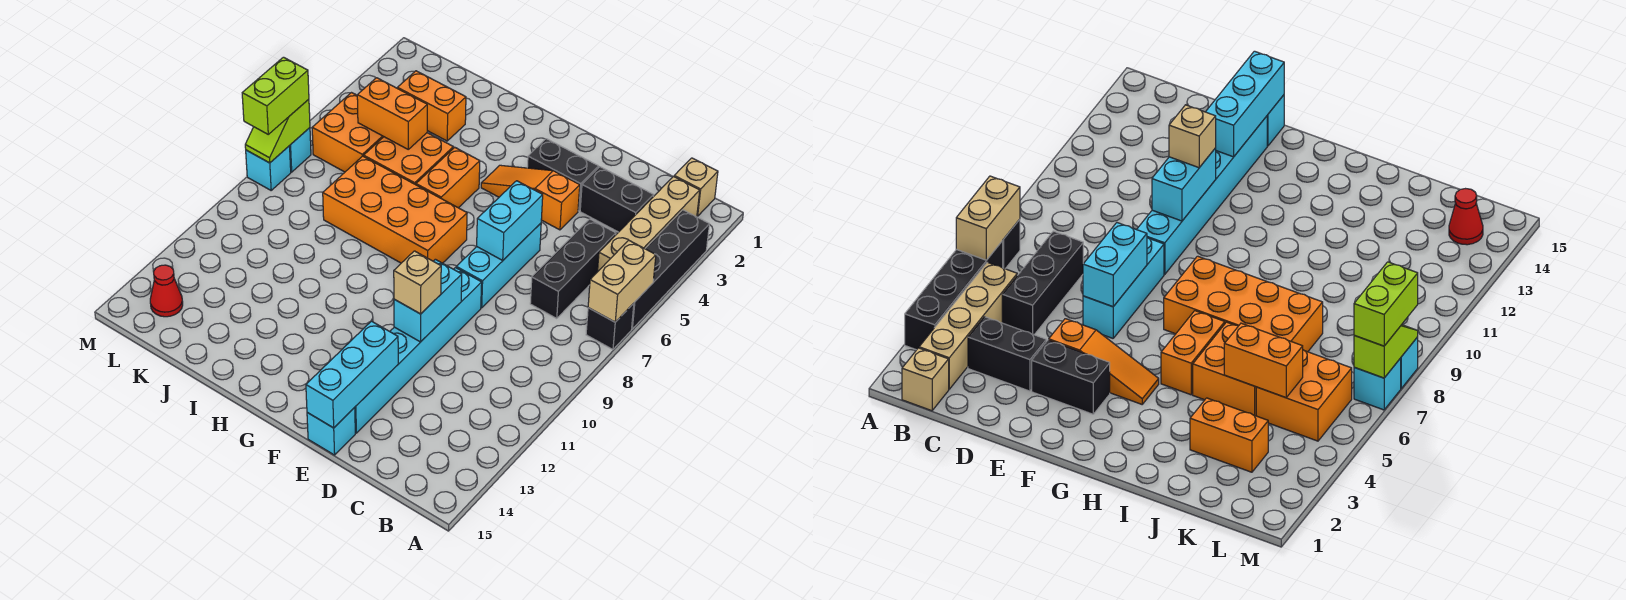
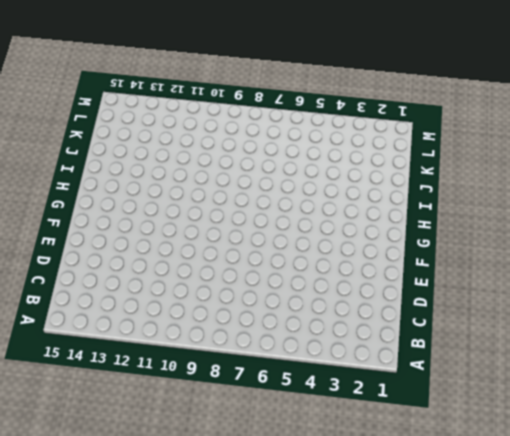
none -> black brick A3:A6 level 1
none -> black brick A7 level 1
none -> tan brick B1 level 1

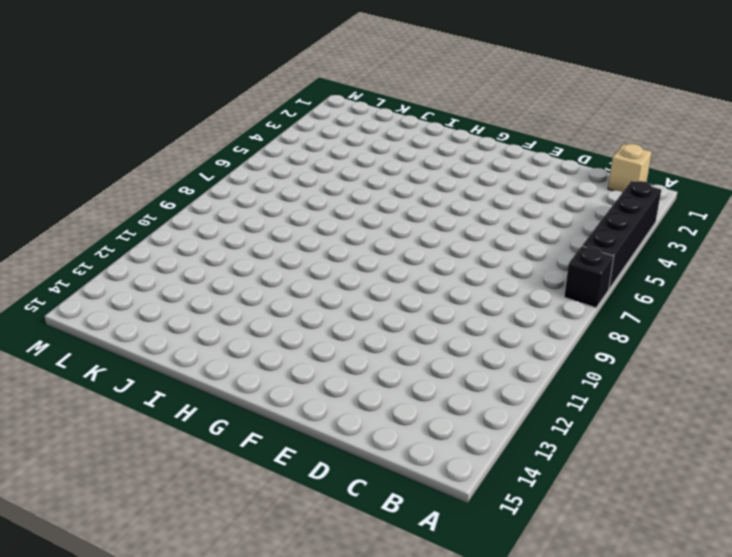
none -> tan brick B2:B5 level 1
none -> black brick C3:D3 level 1
none -> black brick C5:C7 level 1

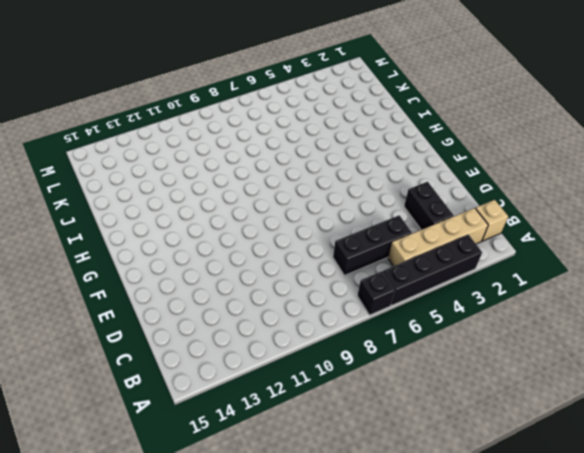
none -> black brick E3:F3 level 1
none -> orange slope E4:G4 level 1 top E
none -> cyan brick E6:E8 level 1

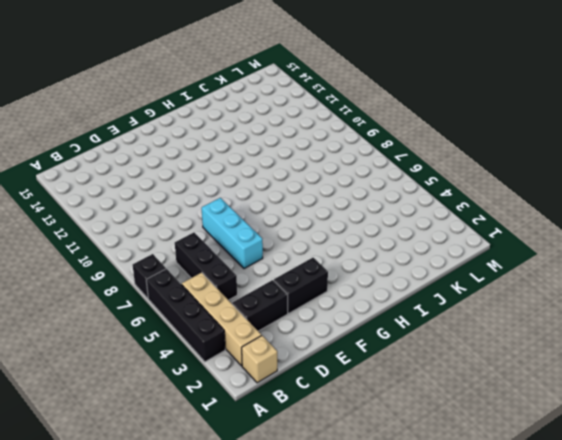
none -> orange slope E4:G4 level 1 top E
none -> cyan brick E9:E14 level 1
none -> cyan brick E15 level 1

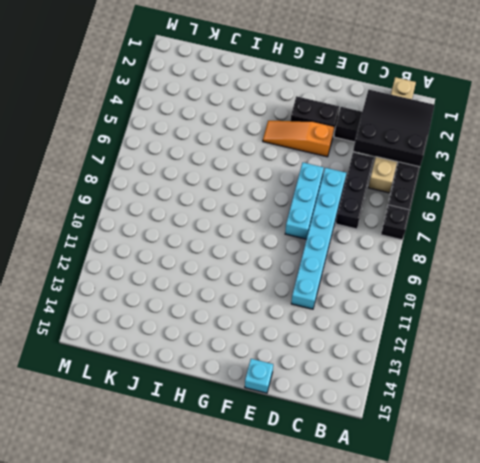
black slope A2:C4 level 2 top 4 -> none
cyan brick D6:D11 level 1 -> cyan brick E9:E14 level 1
none -> orange brick G7:J8 level 1
none -> orange brick H5:H6 level 1
none -> orange brick I5:J6 level 1

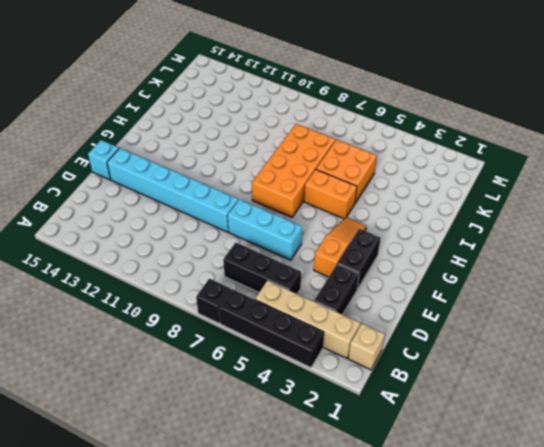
none -> orange brick J3:K3 level 1
none -> orange brick K5:L6 level 1
none -> red cone L14 level 1

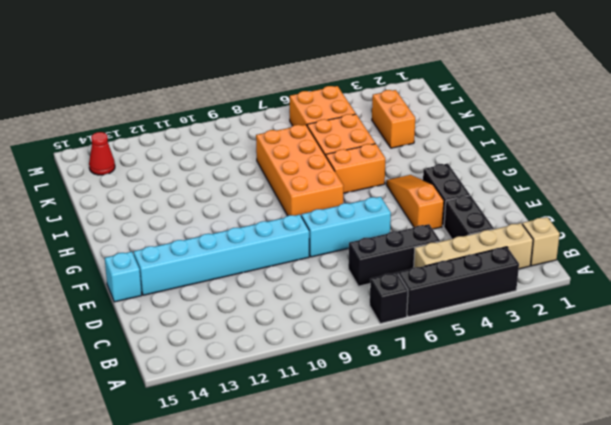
none -> cyan brick M7 level 1
none -> cyan brick M8 level 1
none -> tan brick A6:A7 level 2

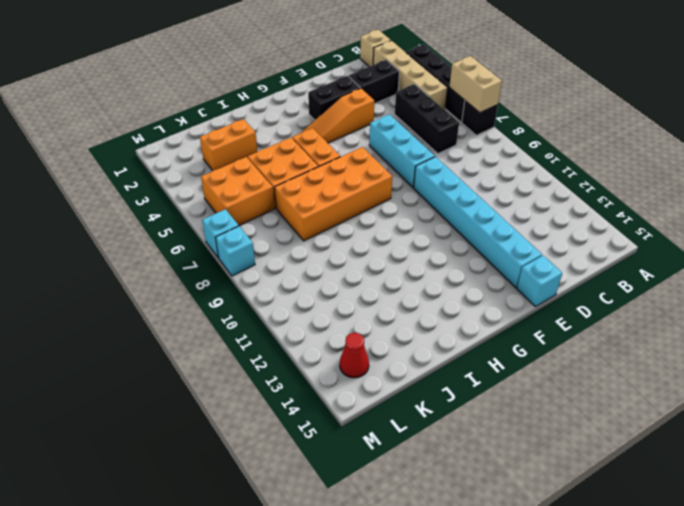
none -> cyan brick E6:E7 level 2
none -> cyan brick E10:E11 level 2
none -> cyan brick E13:E15 level 2

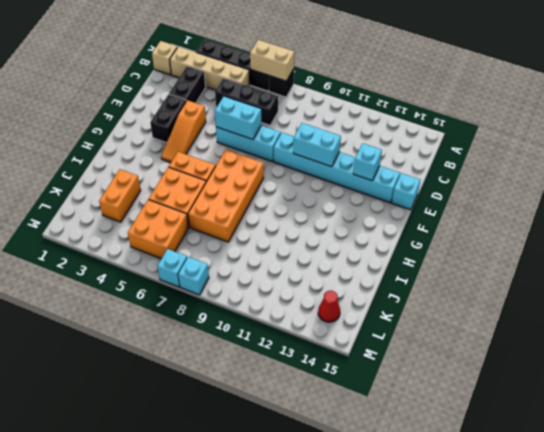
cyan brick E13 level 2 -> cyan brick E13:E15 level 2
none -> orange brick J5:K5 level 2
none -> lime slope M7:M8 level 2 top 7
none -> tan brick E11 level 3

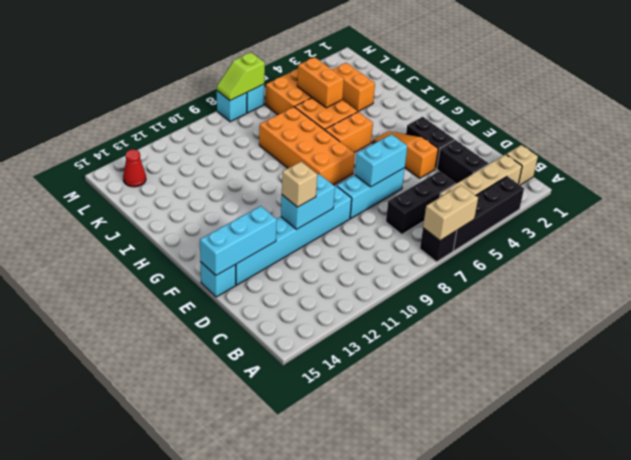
none -> lime brick M7:M8 level 3

